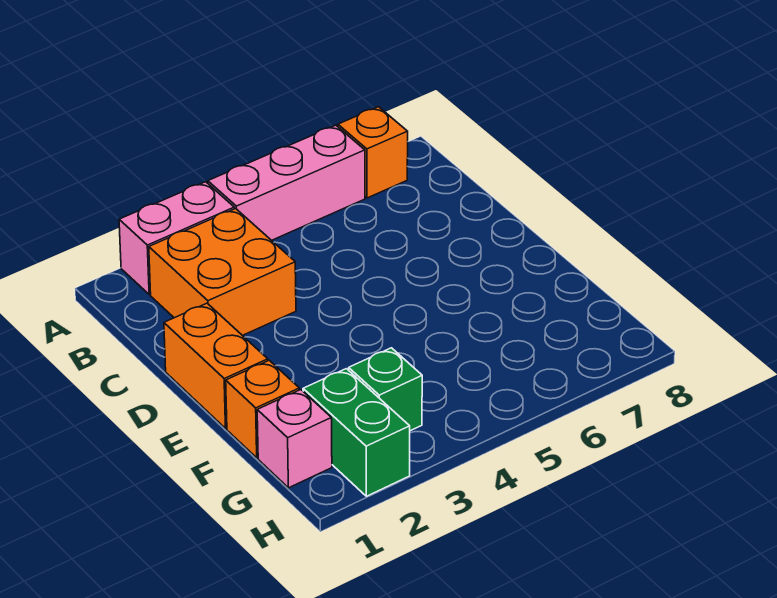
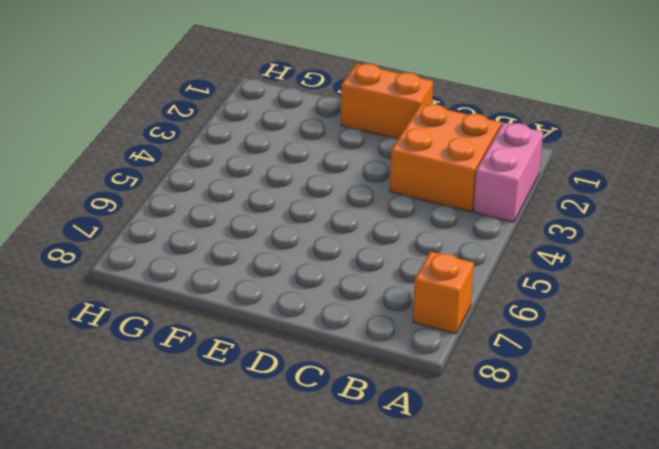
none -> pink brick A4:A6 level 1
none -> orange brick F1 level 1

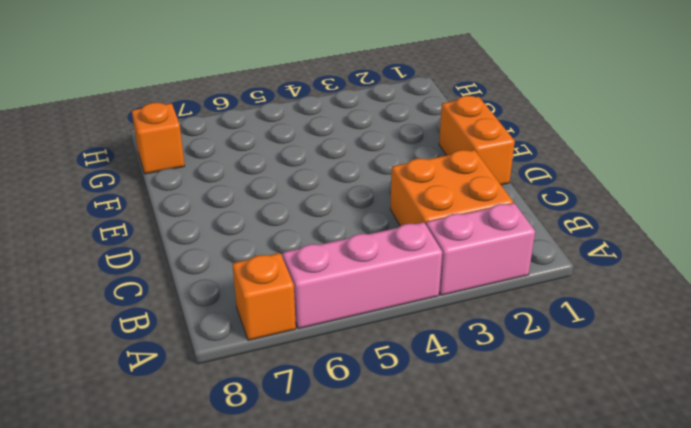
orange brick G8 level 1 -> orange brick F1 level 1
none -> pink brick G1 level 1
none -> green brick G2:H2 level 1

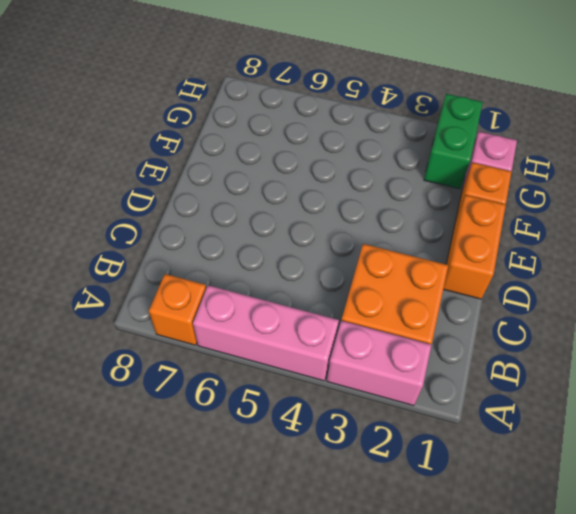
none -> green brick G3 level 1

